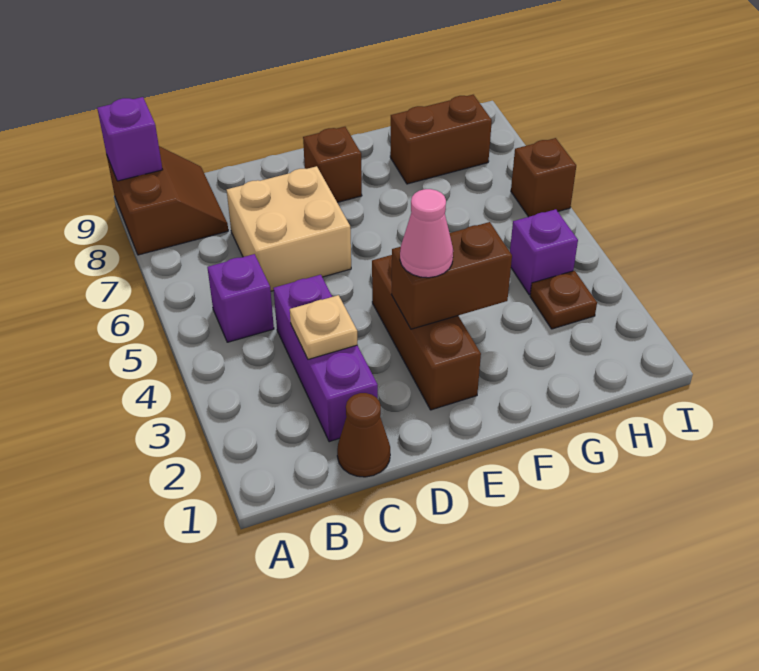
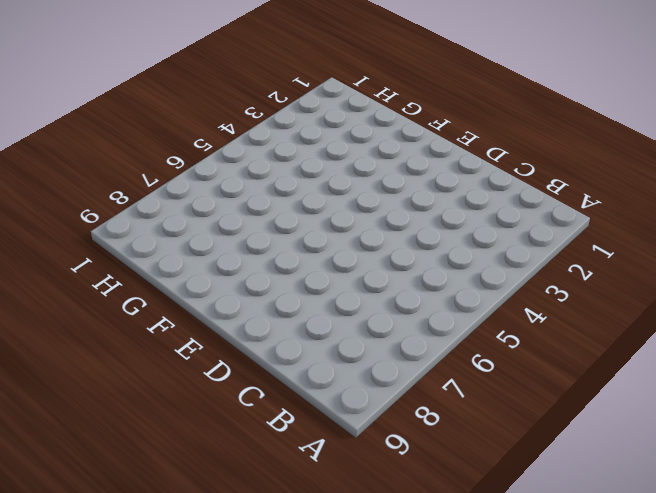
none -> brown slope A8:B9 level 1 top A
none -> purple brick B5 level 1
none -> brown cone C1 level 1

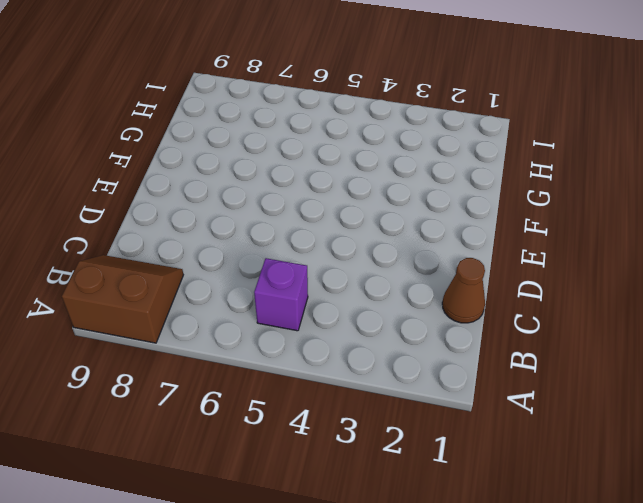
none -> purple brick C2:C4 level 1
none -> tan brick C6:D7 level 1
none -> brown brick E2:E4 level 1

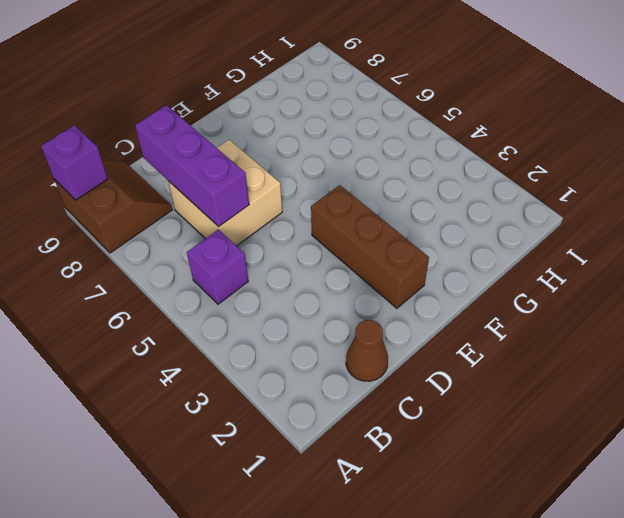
purple brick C6:C8 level 2 -> purple brick C2:C4 level 1
none -> brown brick E8 level 1
none -> brown brick G8:H8 level 1
none -> brown plate H3 level 1

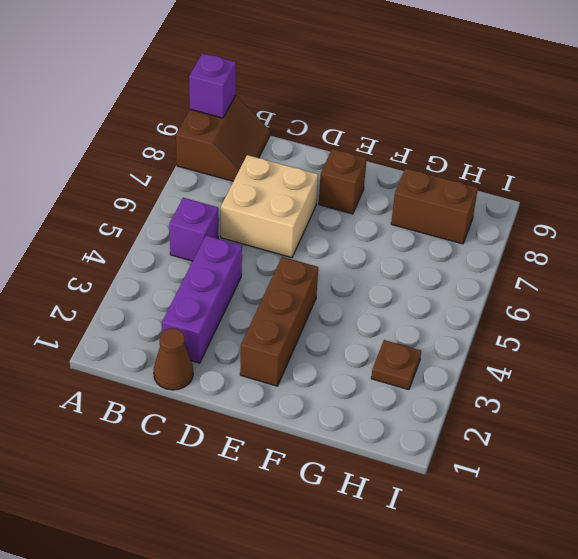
none -> purple brick H4 level 1
none -> brown brick I6 level 1
none -> tan plate C3 level 2

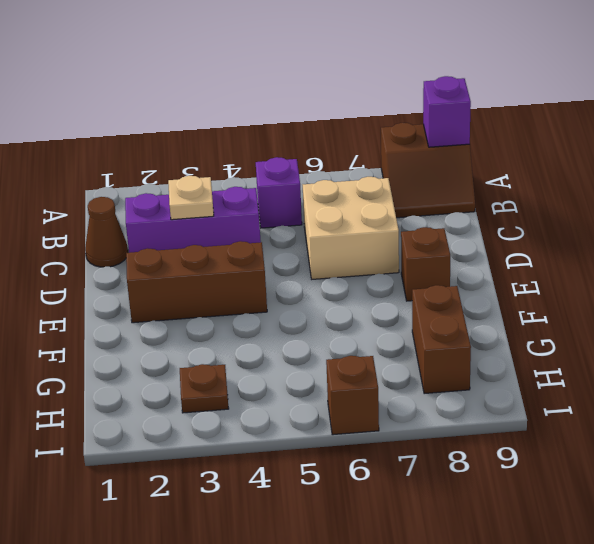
none -> purple brick H4 level 1
none -> brown brick E3:F3 level 2
none -> pink cone E3 level 3

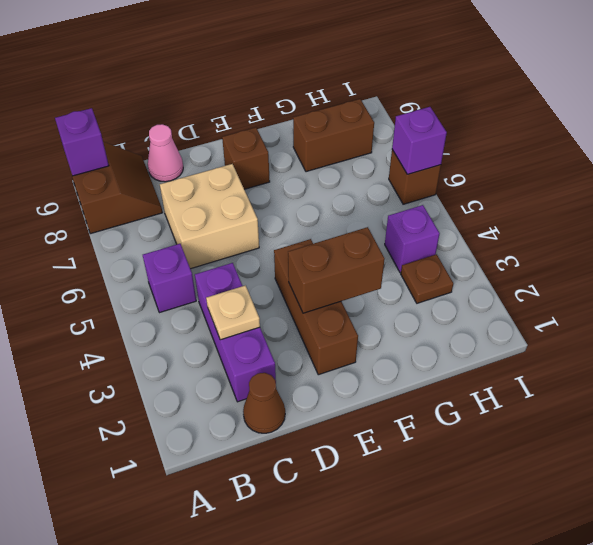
pink cone C9 level 1 -> pink cone E3 level 3
purple brick I6 level 2 -> none

